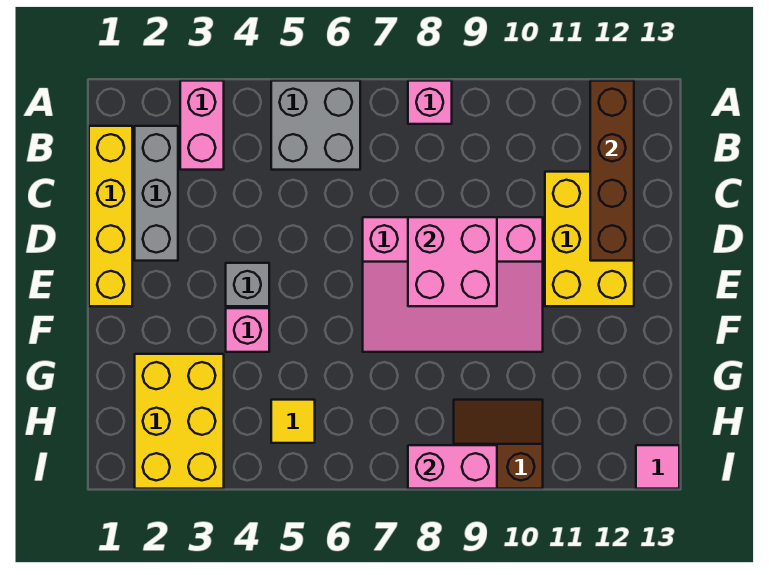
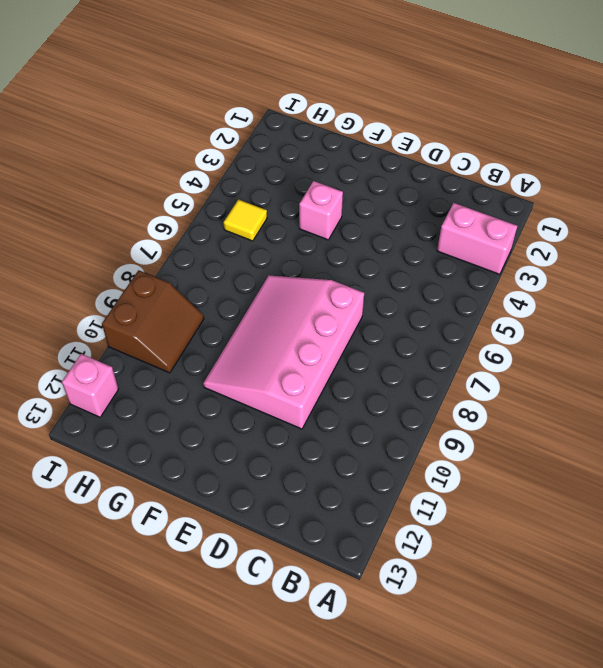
pink brick I12 level 1 -> pink brick A8 level 1
none -> grey brick A5:B6 level 1
none -> yellow brick B1:E1 level 1
none -> grey brick B2:D2 level 1

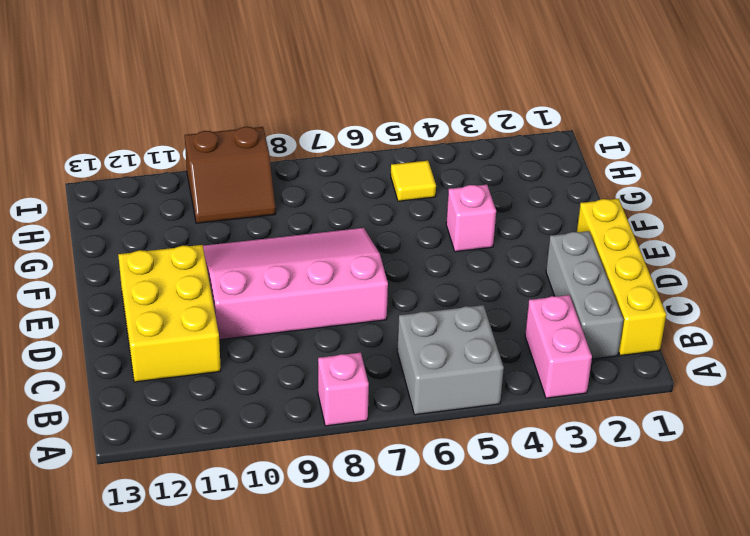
none -> grey brick E4 level 1
none -> yellow brick G2:I3 level 1
none -> pink tile I13 level 1

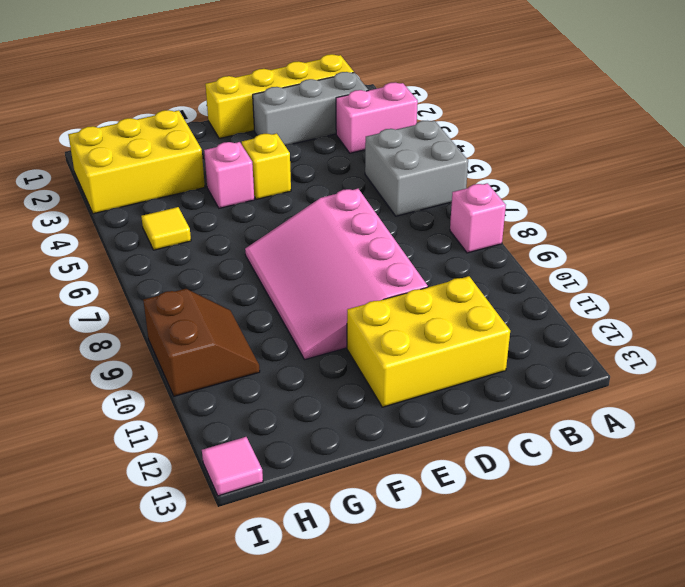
yellow brick E4 level 1 -> grey brick E4 level 1
none -> brown brick A12:D12 level 2
none -> pink brick D8:E9 level 2
none -> pink brick I8:I9 level 2

